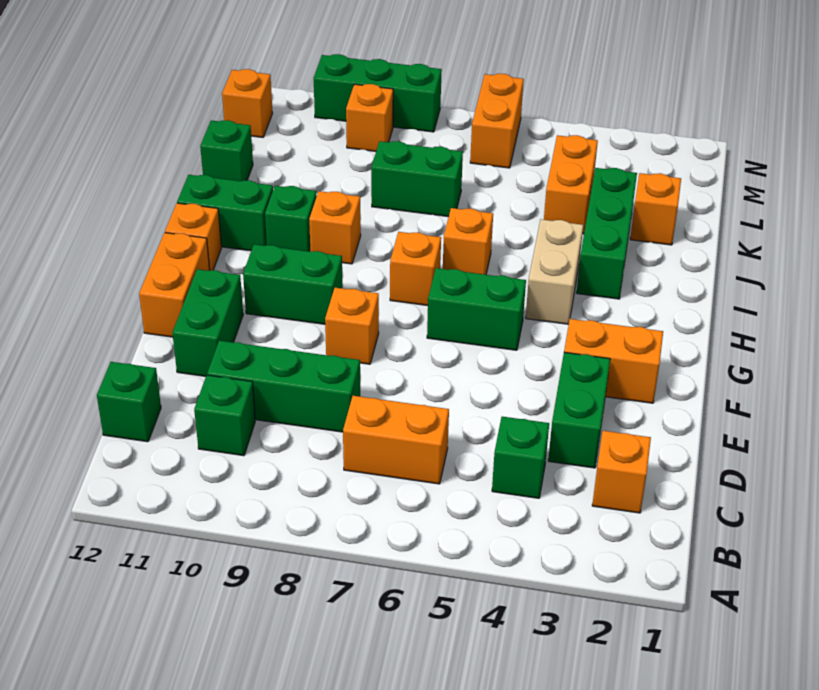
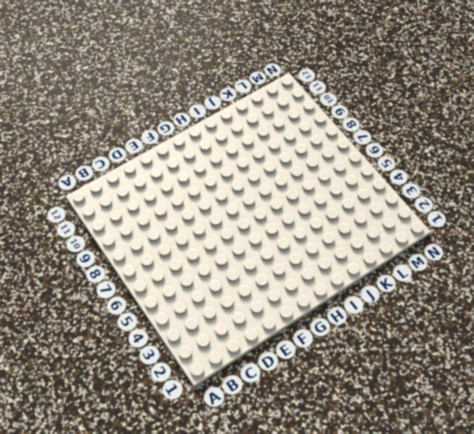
none -> orange brick C2 level 1
none -> green brick C4 level 1
none -> orange brick C6:C7 level 1

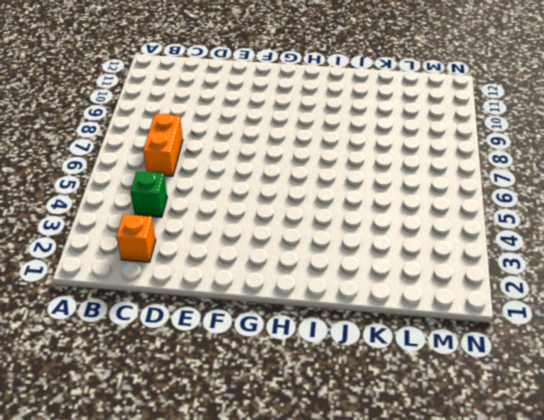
none -> green brick C10 level 1
none -> green brick C12 level 1
none -> green brick D3:E3 level 1

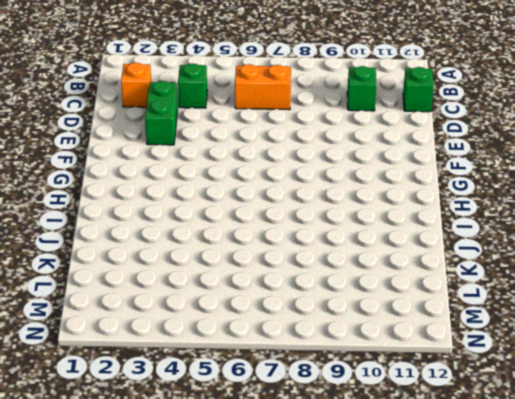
none -> green brick D8:D10 level 1
none -> green brick E11:F11 level 1
none -> orange brick F2:F3 level 1

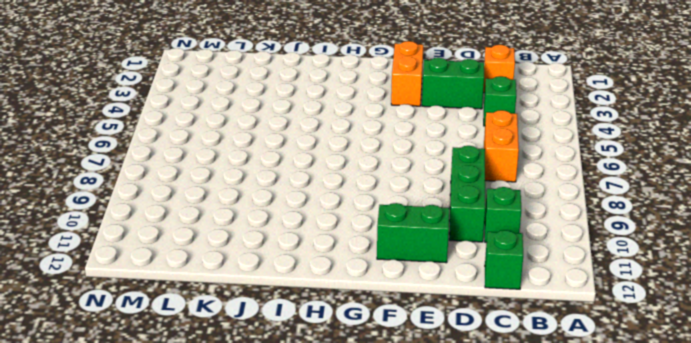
none -> orange brick F8 level 1
none -> orange brick F12:G12 level 1
none -> green brick G5:G6 level 1

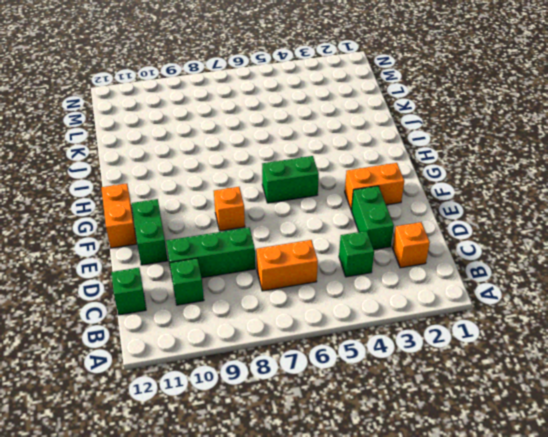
none -> green brick G9:G10 level 1
none -> tan brick H4:I4 level 1
none -> orange brick H7 level 1

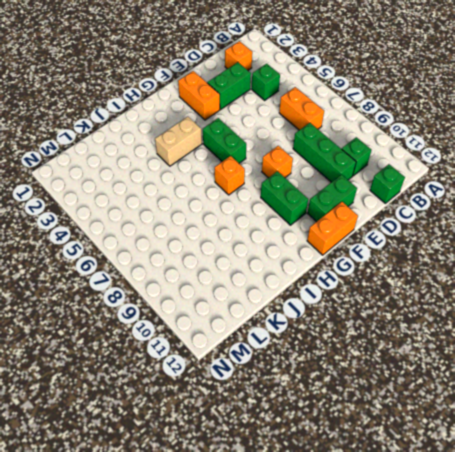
none -> orange brick H12 level 1
none -> green brick I3:K3 level 1
none -> orange brick I6 level 1

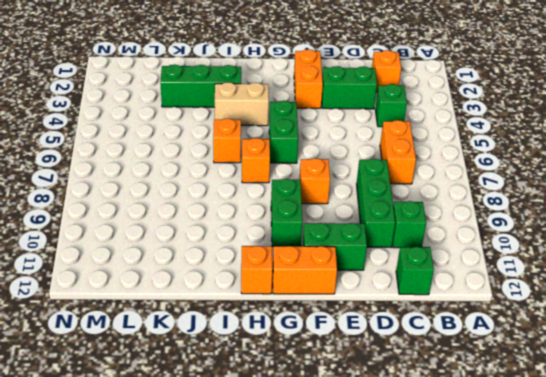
none -> orange brick I9 level 1
none -> green brick I10 level 1
none -> green brick I11:I12 level 1

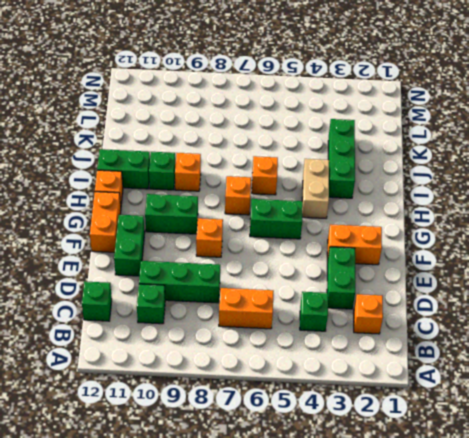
none -> orange brick K2 level 1
none -> orange brick K4:L4 level 1
none -> green brick K7:K8 level 1

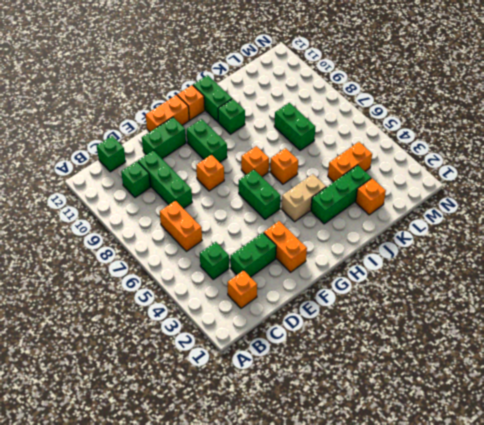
none -> orange brick I9 level 1
none -> green brick K12 level 1
none -> orange brick M6:N6 level 1

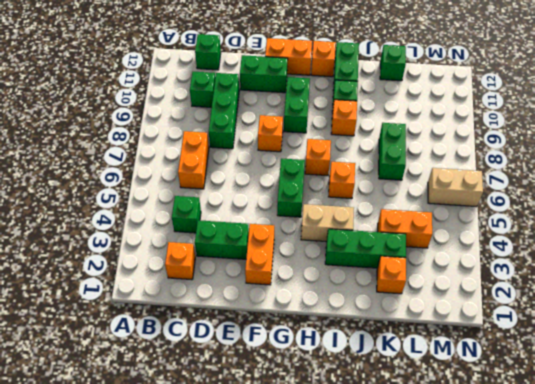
tan brick M6:N6 level 1 -> orange brick M6:N6 level 1
none -> orange brick M9 level 1
none -> orange brick M12 level 1
none -> green brick N8:N10 level 1

